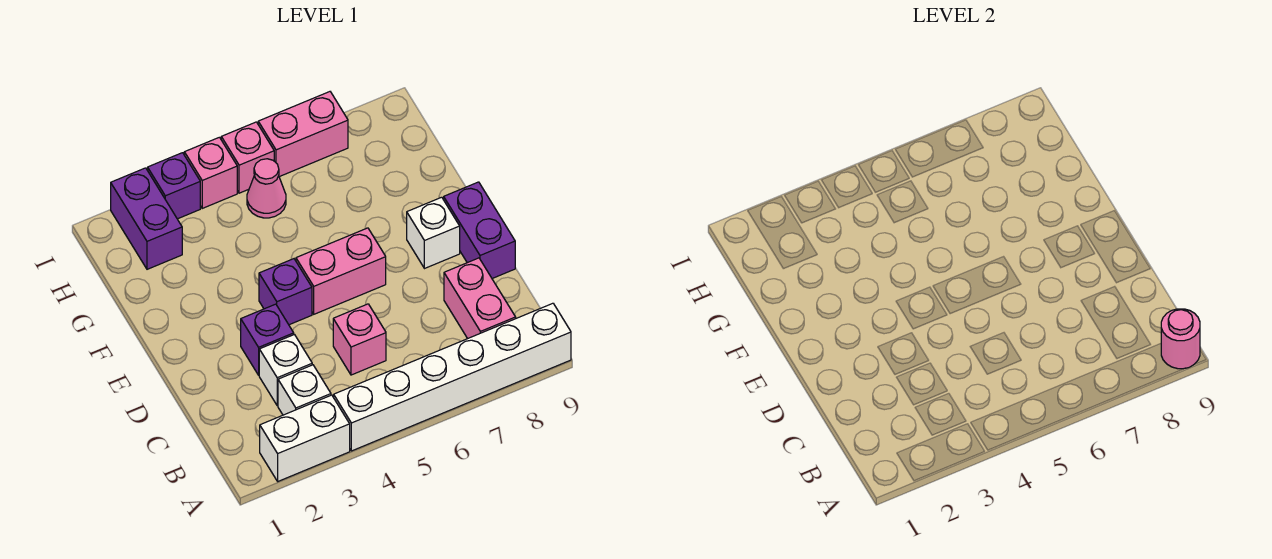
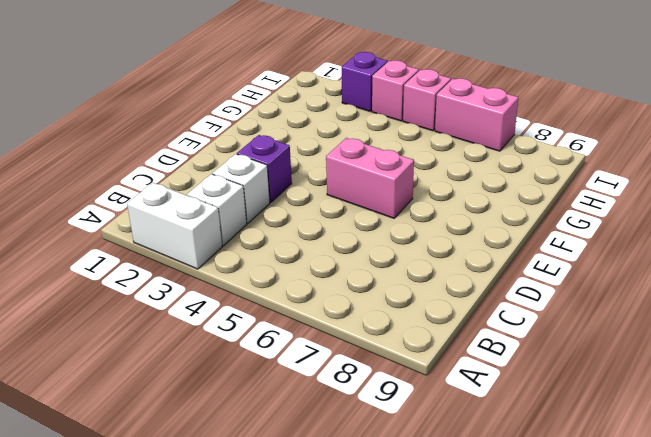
none -> white brick A4:A9 level 1
none -> pink brick B8:C8 level 1
none -> pink brick C5 level 1

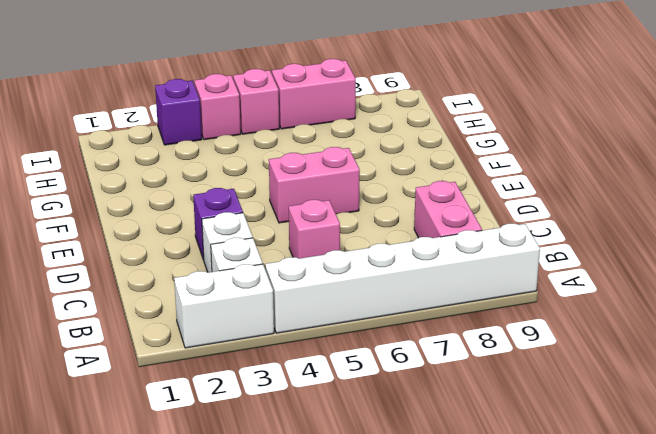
none -> purple brick D9:E9 level 1
none -> purple brick E4 level 1
none -> white brick E8 level 1

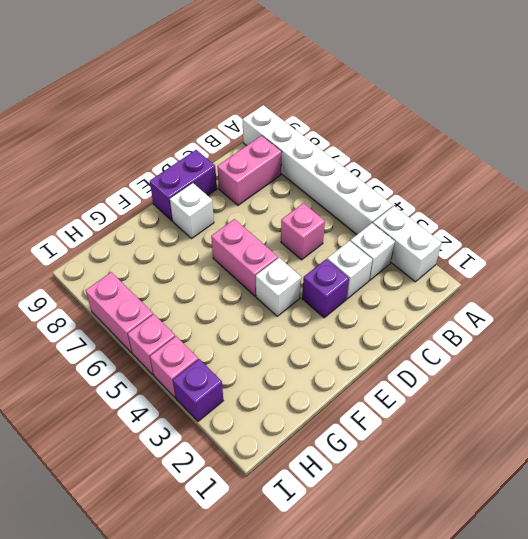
white brick E4 level 1 -> purple brick E4 level 1
none -> purple brick H2:I2 level 1
none -> pink cone H5 level 1
none -> pink round brick A9 level 2

